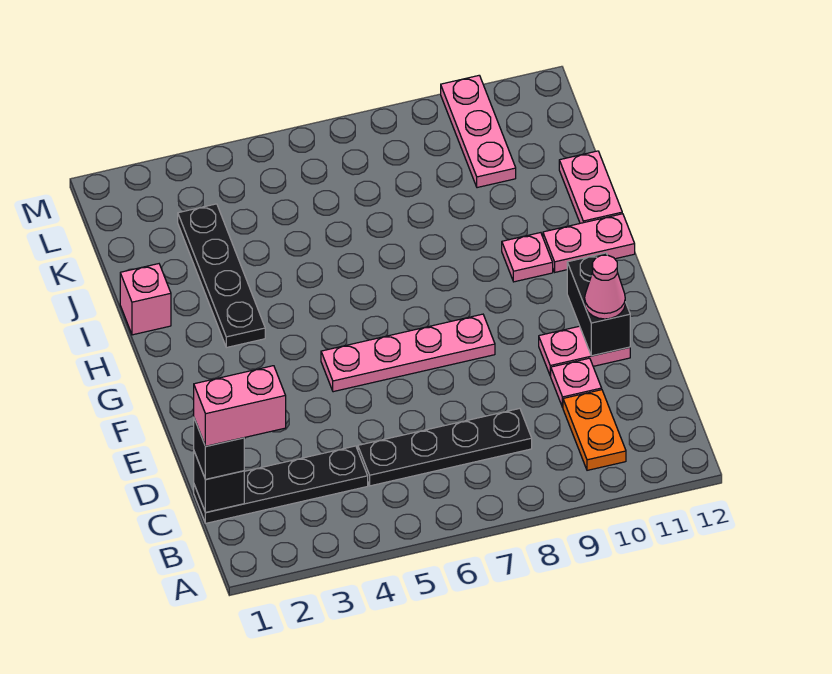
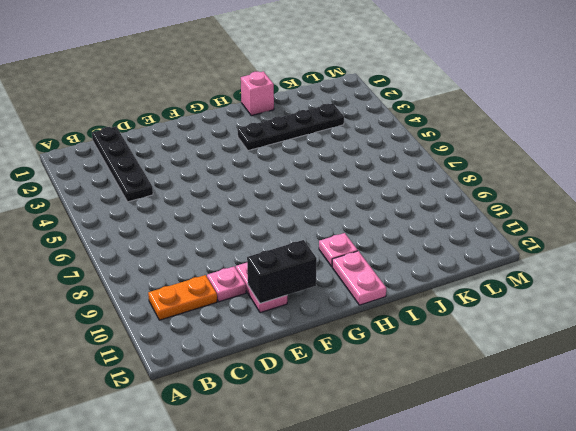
none -> black plate C5:C8 level 1
none -> pink plate F5:F8 level 1
none -> pink plate I12:J12 level 1

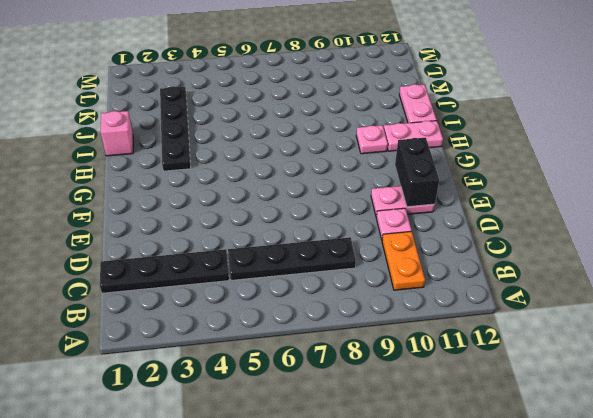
none -> pink plate F5:F8 level 1
none -> pink plate K10:M10 level 1
none -> black brick C1 level 2

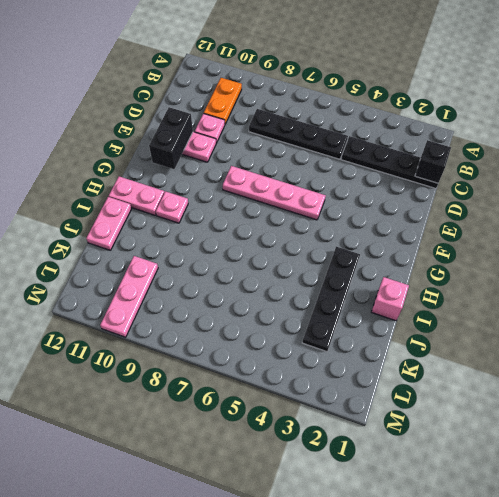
none -> black brick C1 level 3
none -> pink cone E11 level 3
none -> pink brick C1:C2 level 4

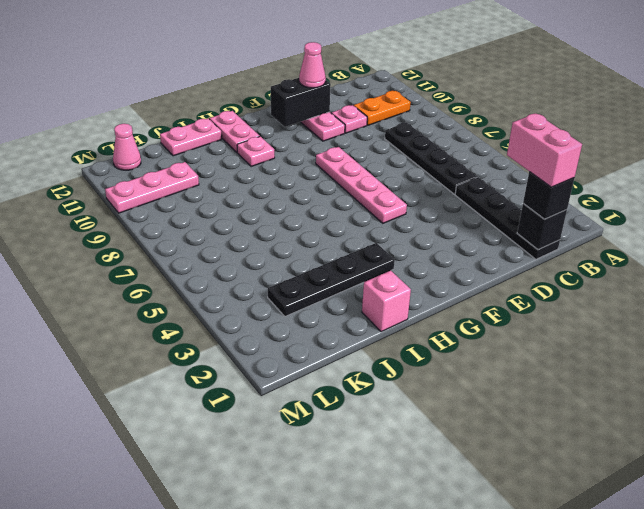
pink cone L12 level 1 -> none

